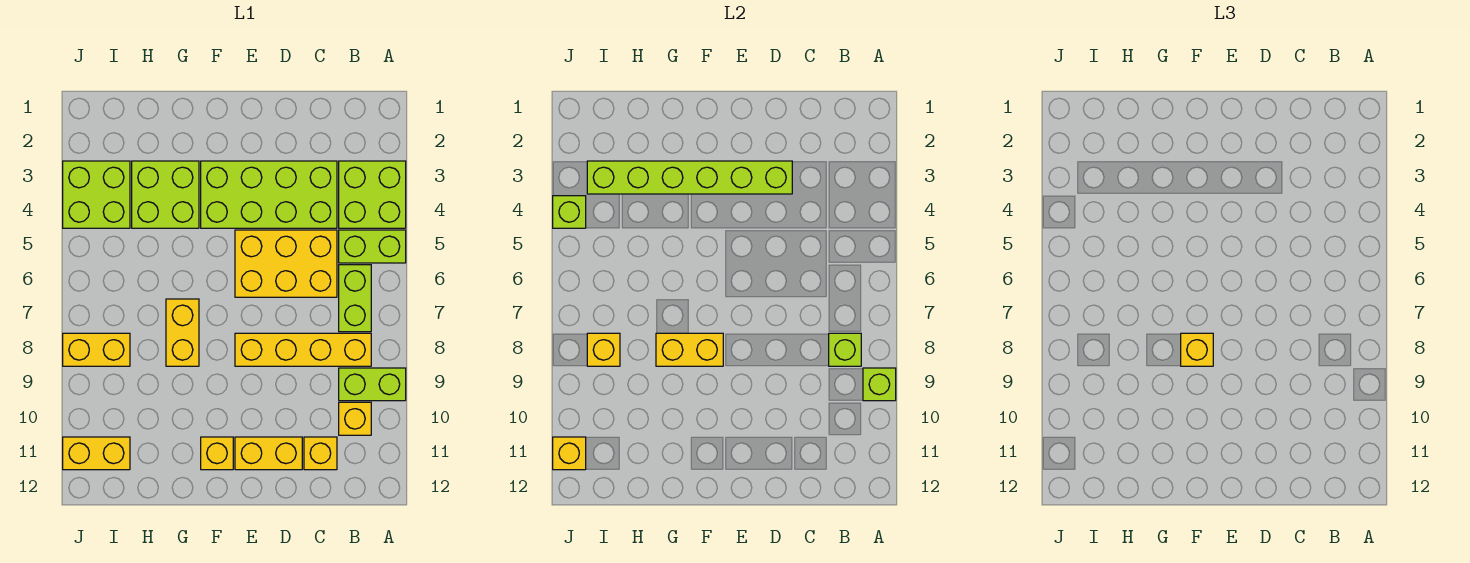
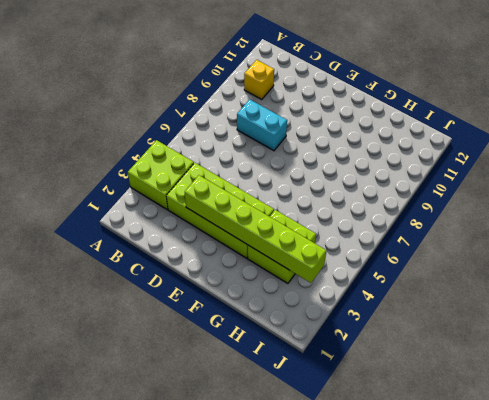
cyan brick C8:D8 level 1 -> yellow brick B8:E8 level 1
none -> lime brick A5:B5 level 1
none -> lime brick A9:B9 level 1
none -> lime brick B6:B7 level 1

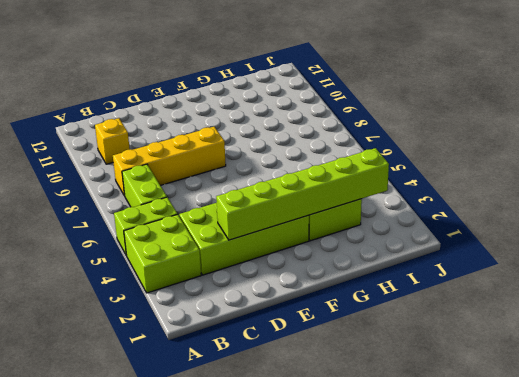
none -> lime brick A9:B9 level 1
none -> yellow brick C5:E6 level 1
none -> yellow brick C11 level 1

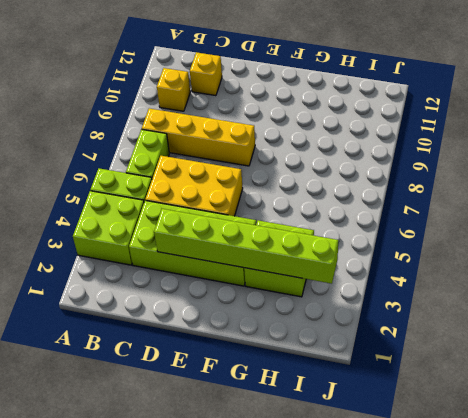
none -> lime brick A9:B9 level 1
none -> yellow brick D11:E11 level 1
none -> yellow brick F11 level 1

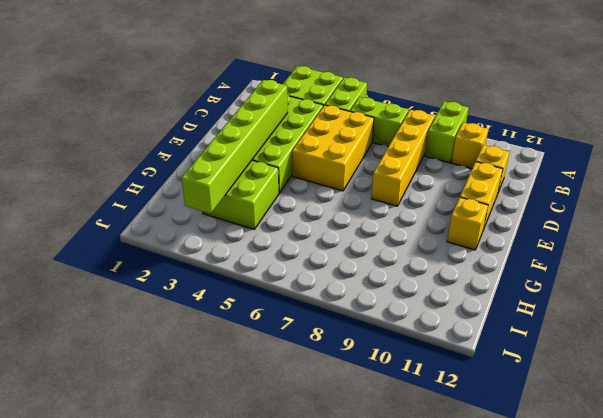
none -> yellow brick G7:G8 level 1
none -> lime brick I3:J4 level 1
none -> yellow brick I8:J8 level 1

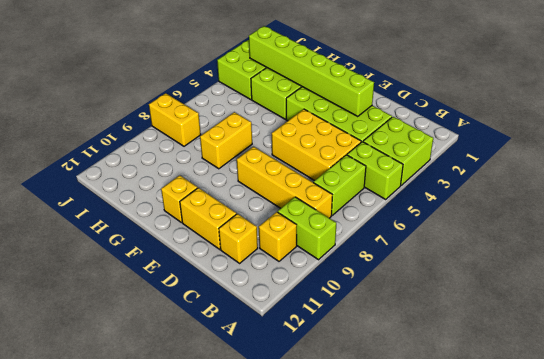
none -> yellow brick I11:J11 level 1
none -> lime brick A9 level 2
none -> lime brick B8 level 2

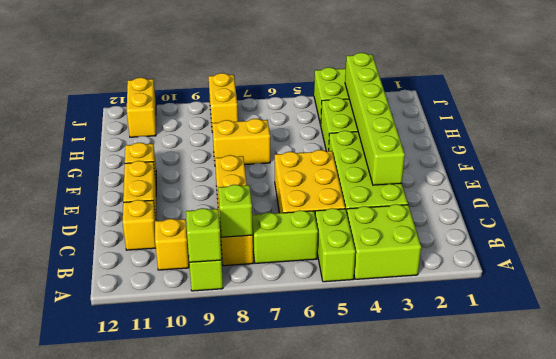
none -> yellow brick F8:G8 level 2
none -> yellow brick I8 level 2
none -> lime brick J4 level 2

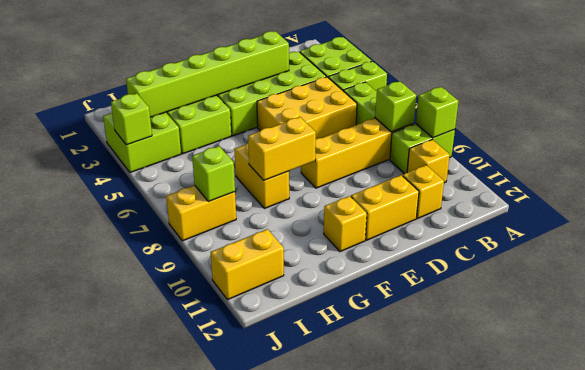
lime brick I8 level 2 -> yellow brick I8 level 2
none -> yellow brick J11 level 2
none -> yellow brick F8 level 3

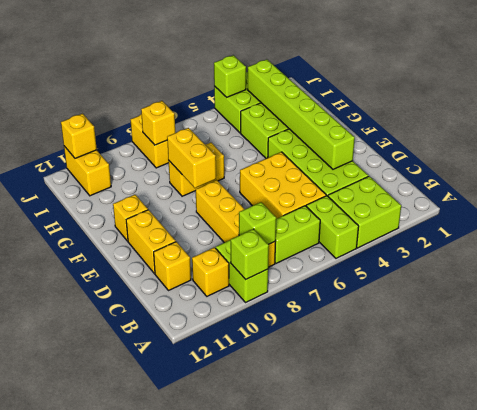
none -> yellow brick F8 level 3

